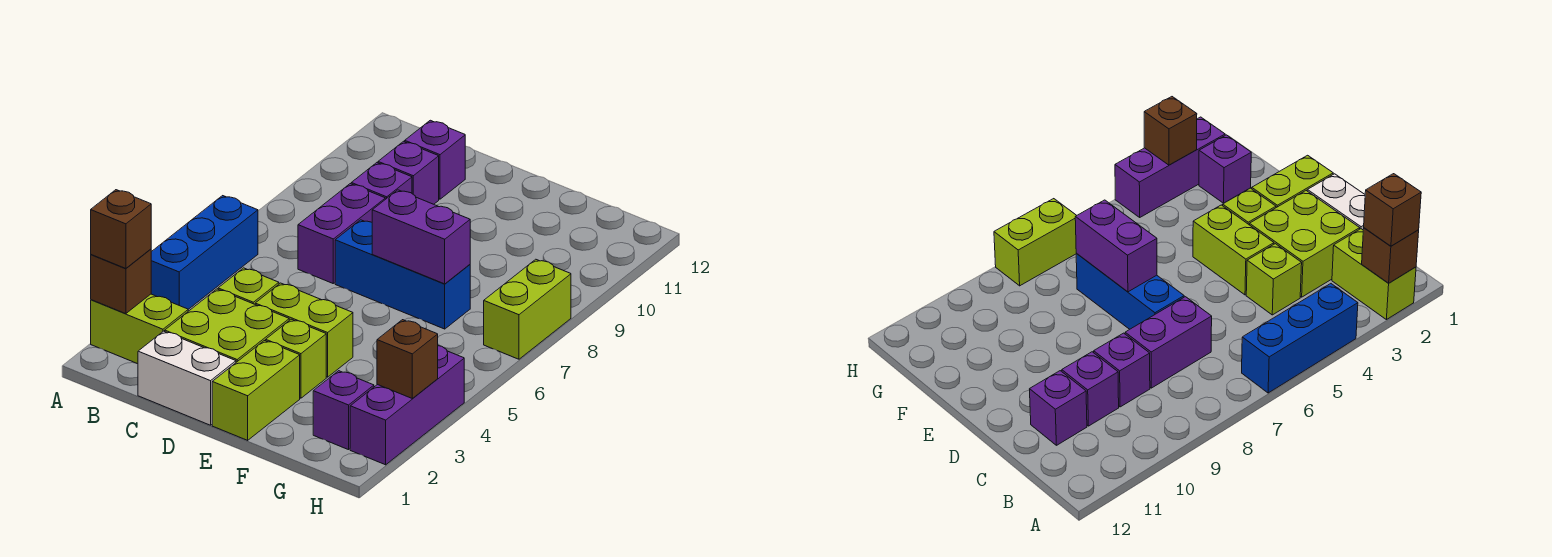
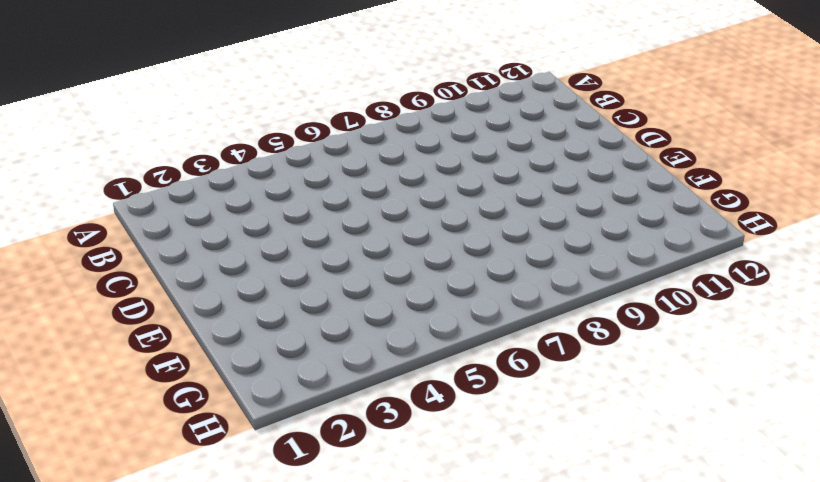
none -> lime brick A2:B2 level 1
none -> blue brick A4:A6 level 1
none -> white brick C1:D1 level 1

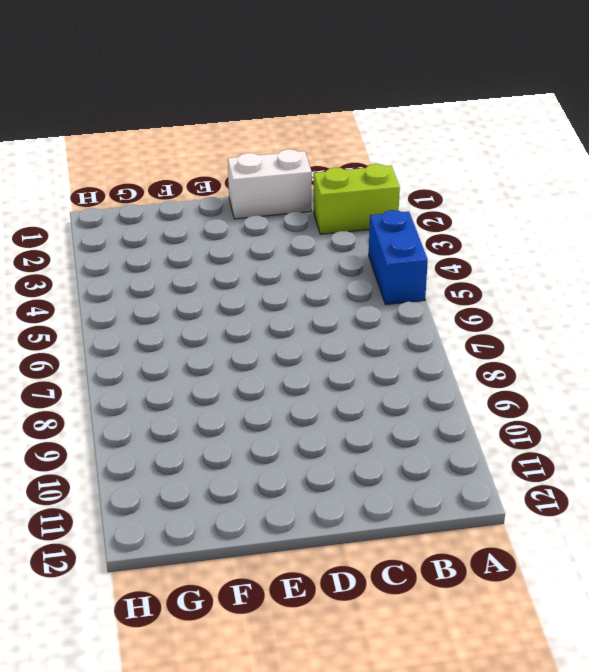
blue brick A4:A5 level 1 -> blue brick A4:A6 level 1
none -> lime brick C2:D3 level 1
none -> lime brick C4 level 1
none -> purple brick C7:C8 level 1

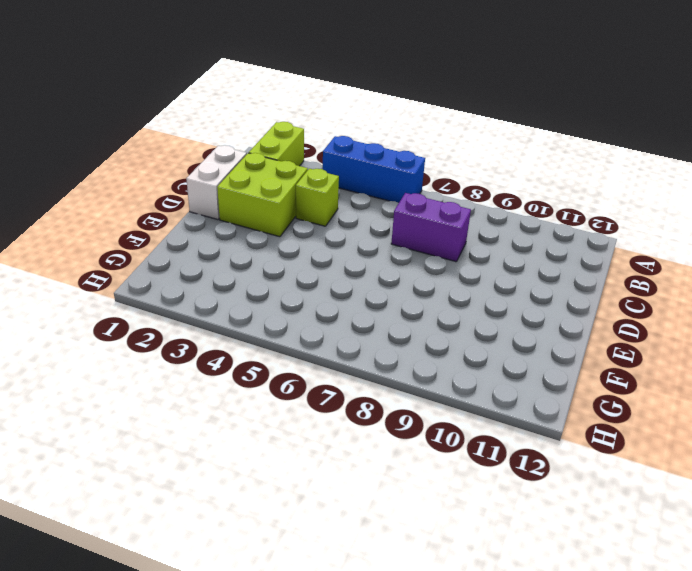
none -> purple brick C9 level 1
none -> purple brick C10 level 1
none -> purple brick C11 level 1

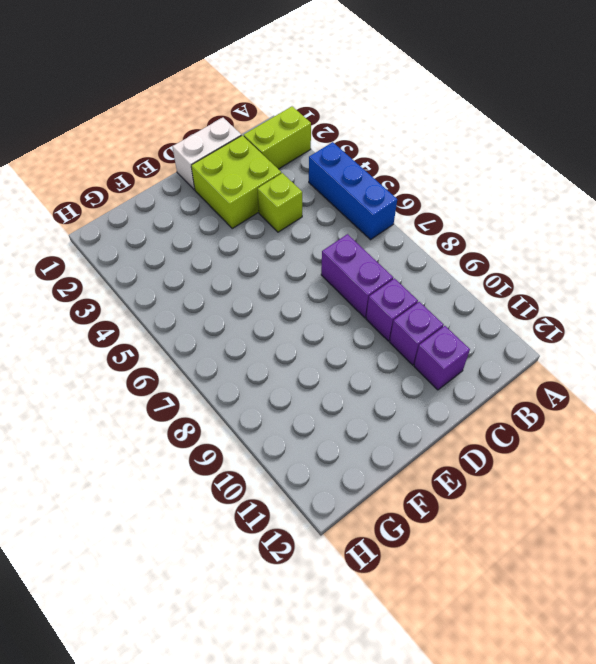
none -> lime brick D4:E4 level 1
none -> blue brick D7:F7 level 1
none -> lime brick E1:E2 level 1

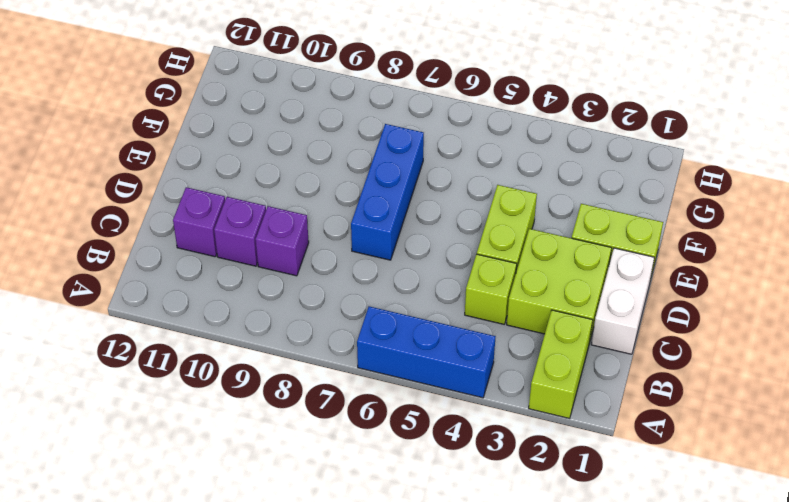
none -> purple brick C7:C8 level 1
none -> lime brick E3 level 1
none -> purple brick G2 level 1

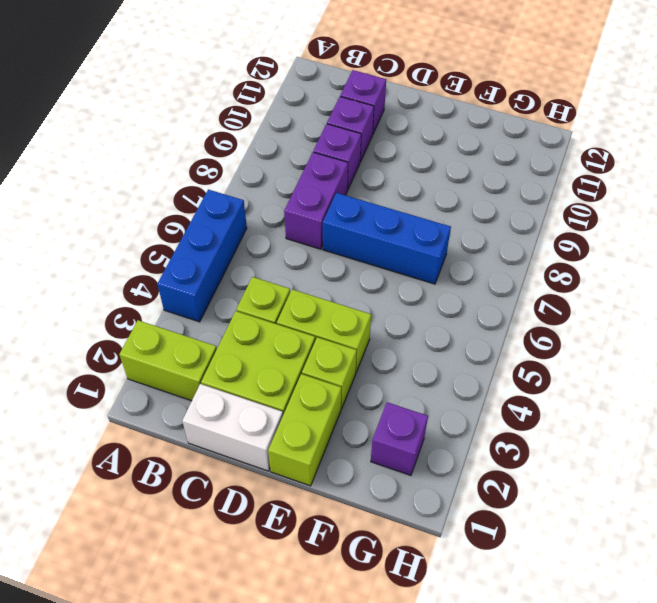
none -> purple brick H2:H4 level 1
none -> lime brick H7:H8 level 1
none -> brown brick A2 level 2

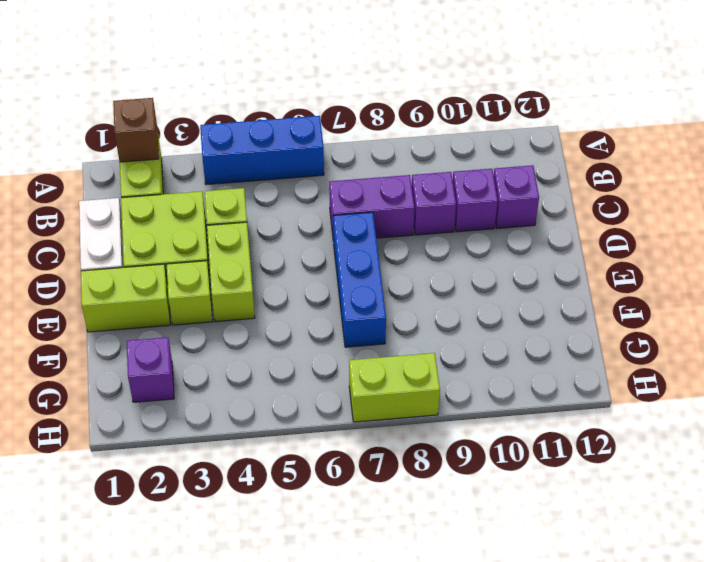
none -> purple brick H2:H4 level 1
none -> purple brick E7:F7 level 2
none -> brown brick H3 level 2

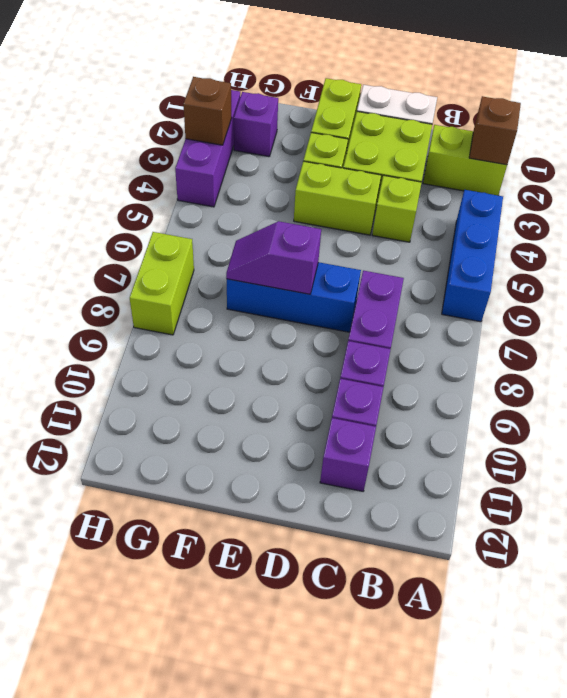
purple slope E7:F7 level 2 top E -> purple brick E7:F7 level 2
none -> brown brick A2 level 3

